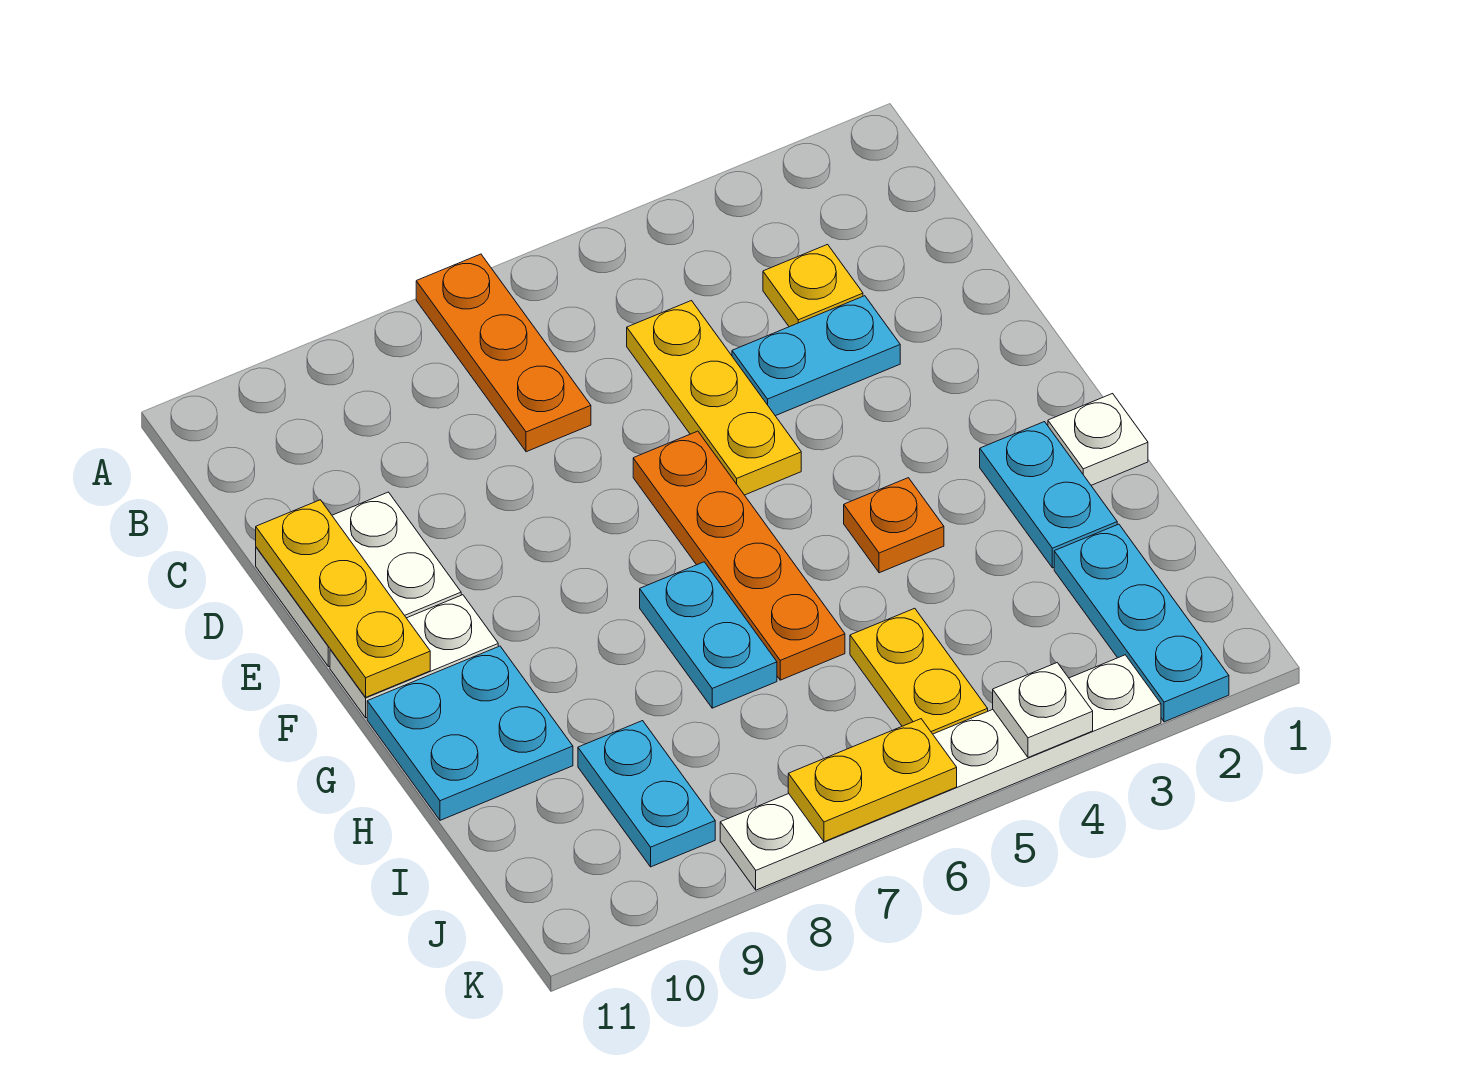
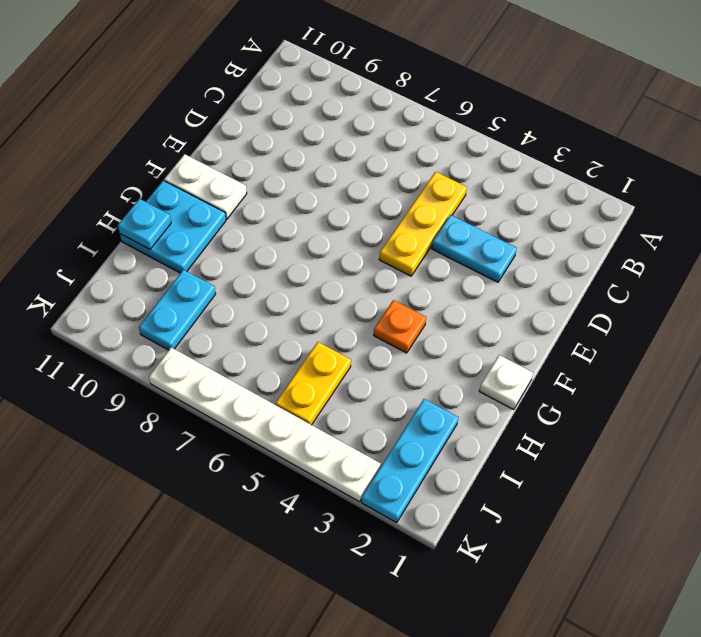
cyan plate H11 level 2 -> none
none -> orange plate A7:C7 level 1
none -> yellow plate C3 level 1
none -> white plate D10:E11 level 1

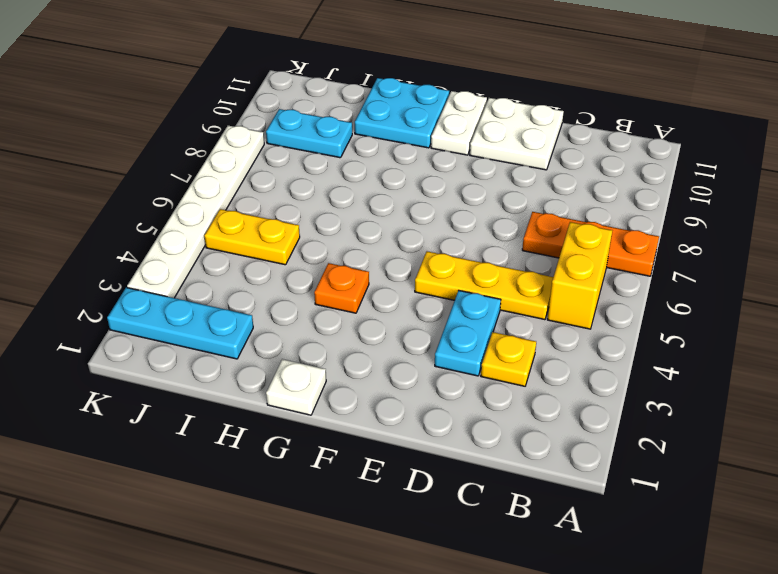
yellow brick B5:B6 level 1 -> none
none -> orange plate E6:H6 level 1
none -> cyan plate G2:H2 level 1
none -> cyan plate G7:H7 level 1

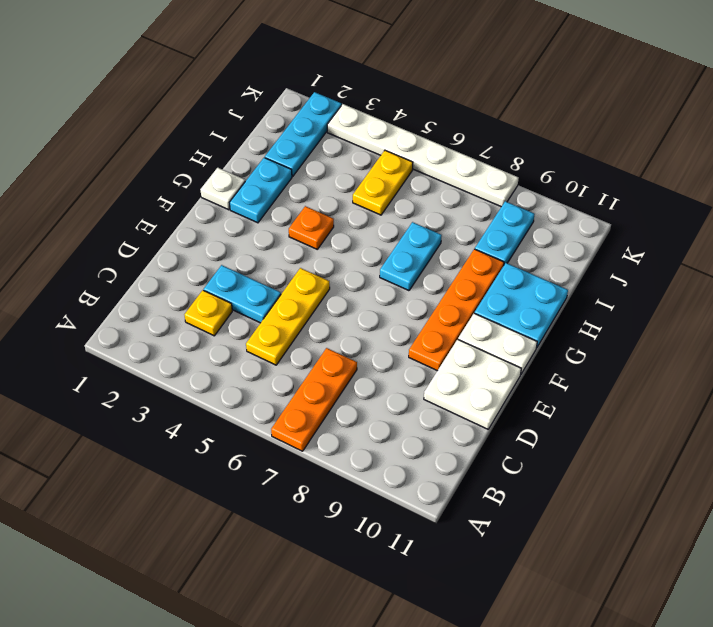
orange plate E9:H9 level 1 -> orange plate E6:H6 level 1
none -> yellow plate D11:F11 level 2
none -> white plate K4 level 2
none -> yellow plate K6:K7 level 2

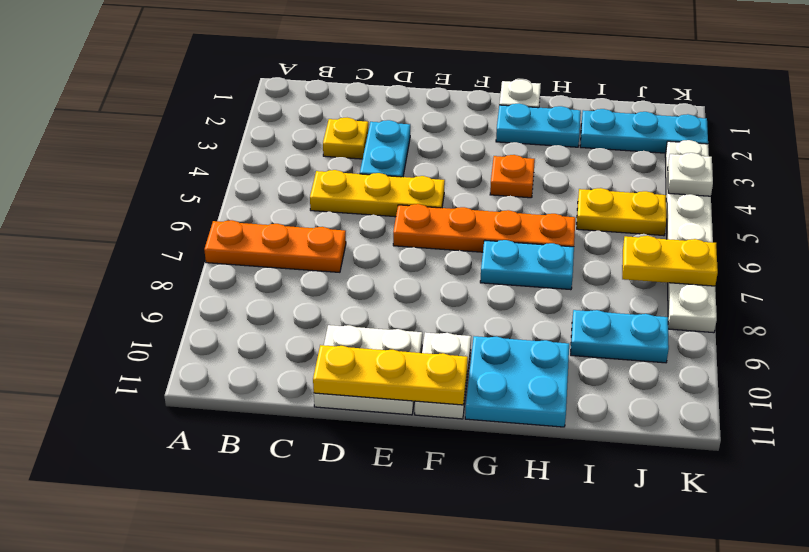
yellow plate J7:K7 level 2 -> yellow plate K6:K7 level 2

